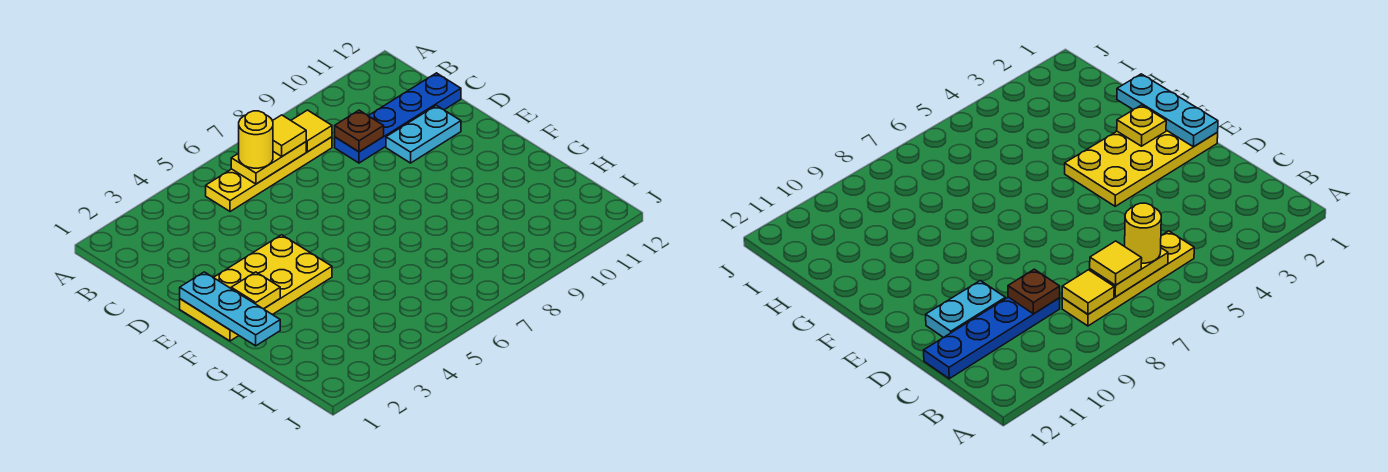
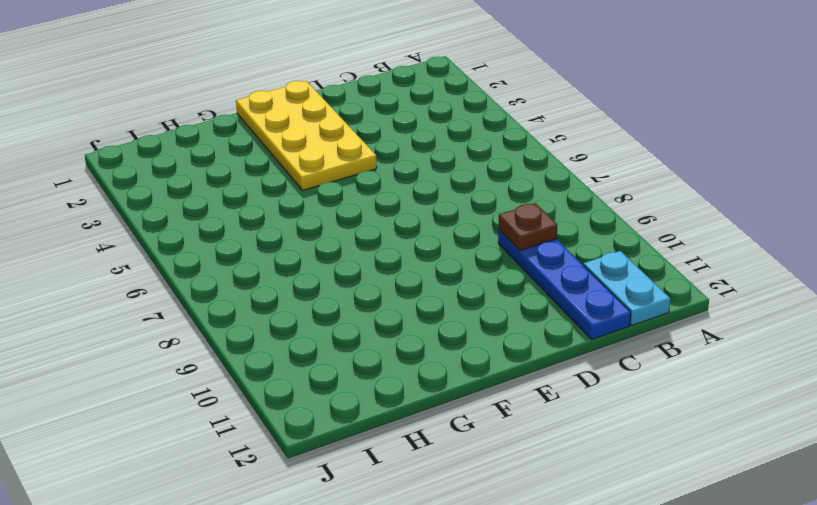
cyan plate B11:B12 level 1 -> cyan plate D10:D11 level 1
none -> yellow plate B5:B8 level 1
none -> yellow plate B6:B7 level 2

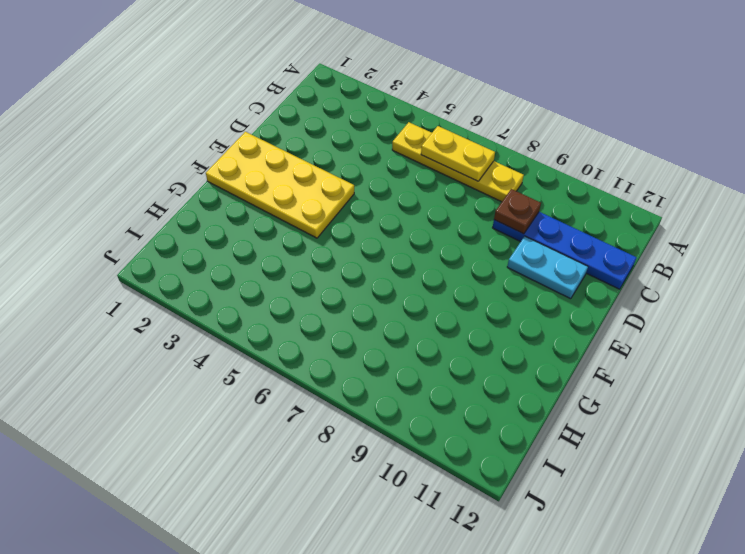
none -> yellow tile B8 level 2
none -> cyan plate E1:G1 level 2

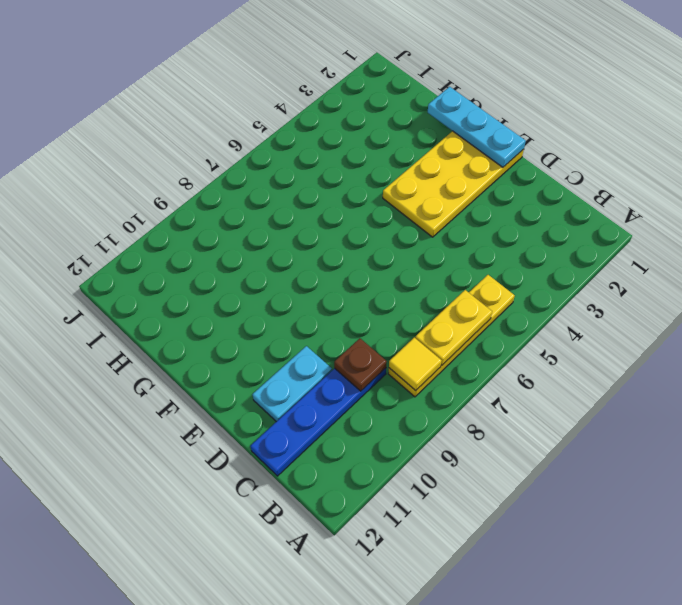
none -> yellow plate F2 level 2
none -> yellow round brick B6 level 3

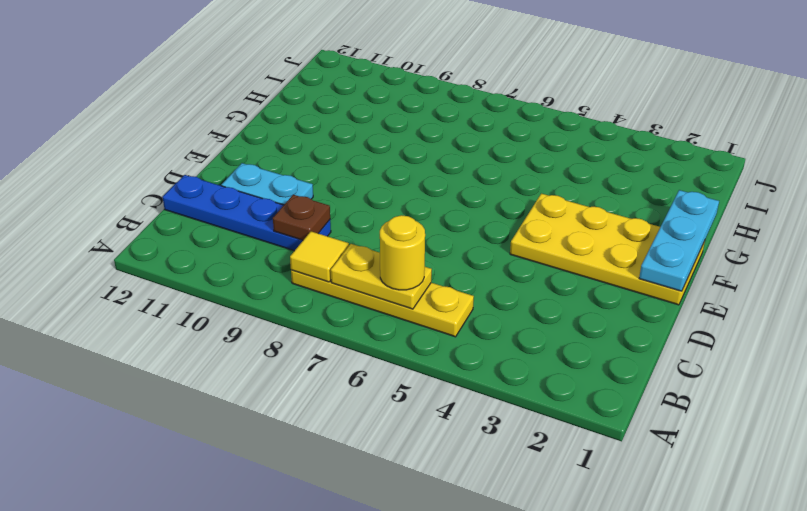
none -> yellow plate F2 level 2
none -> yellow tile B7 level 3

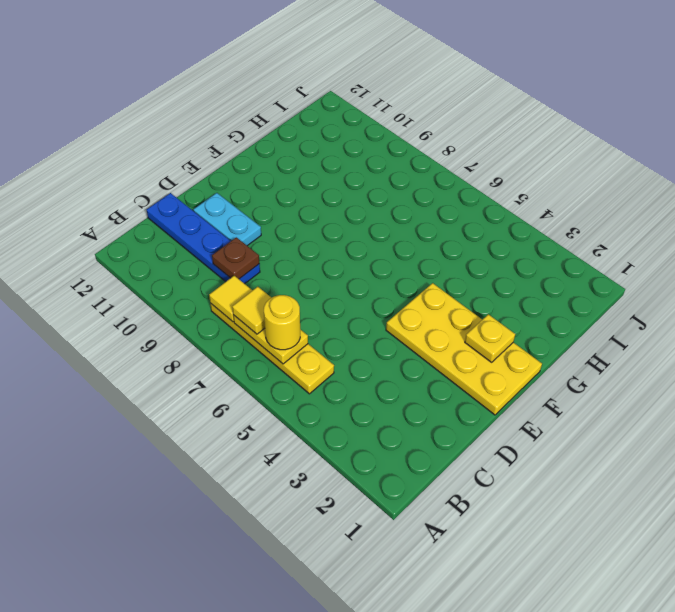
none -> cyan plate E1:G1 level 2

